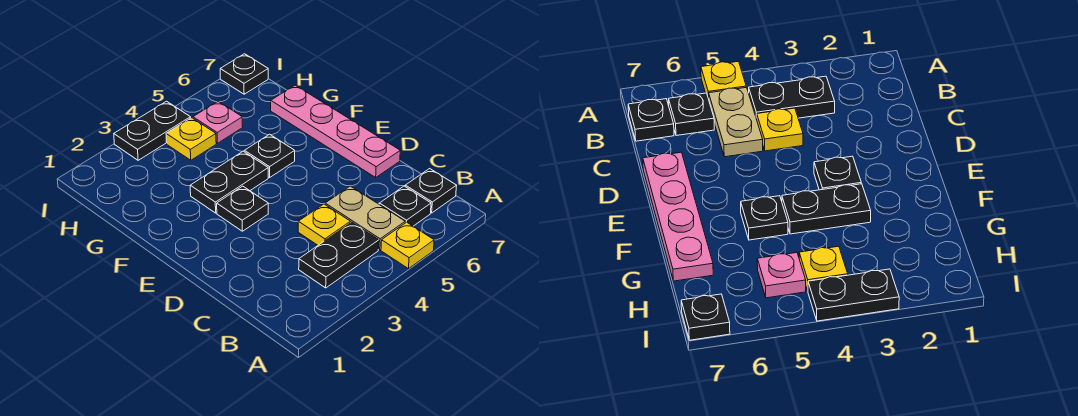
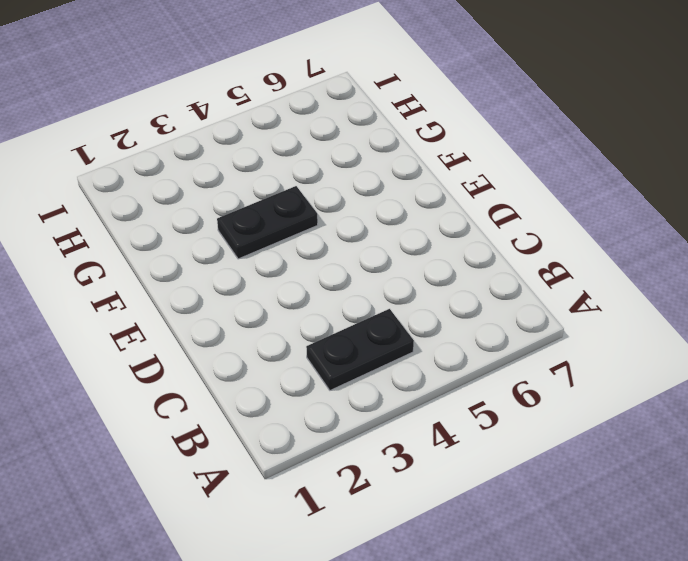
none -> yellow plate A5 level 1
none -> tan plate B5:C5 level 1
none -> black plate B6 level 1

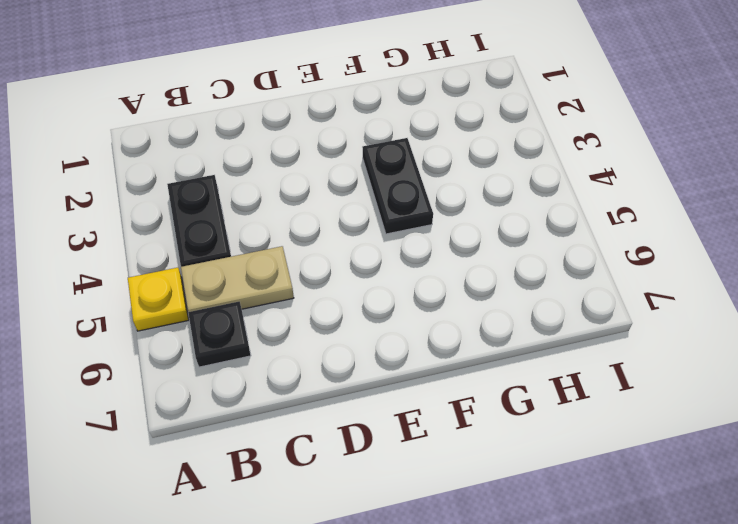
none -> black plate B7 level 1
none -> yellow plate C4 level 1
none -> pink plate D7:G7 level 1

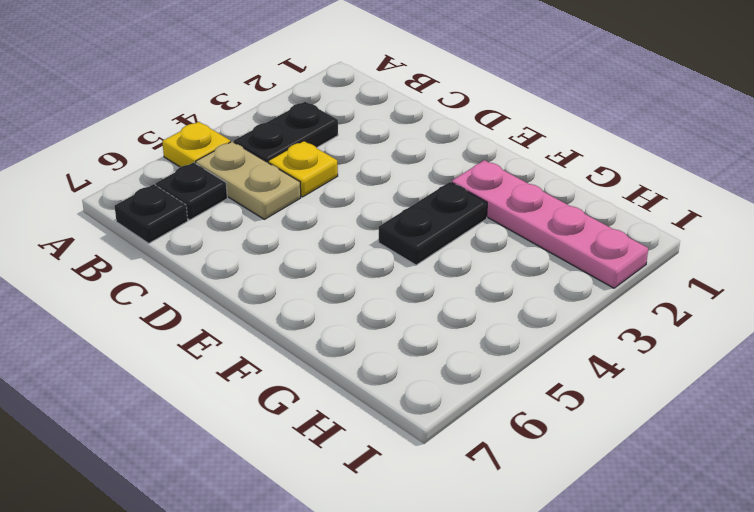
pink plate F2:I2 level 1 -> pink plate D7:G7 level 1
none -> black plate E3 level 1
none -> black plate F5 level 1
none -> yellow plate H4 level 1

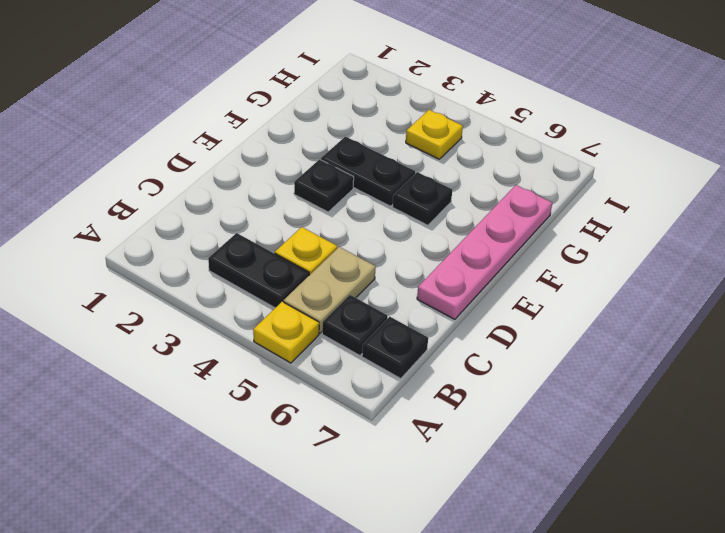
none -> pink plate H5 level 1
none -> black plate I3:I4 level 1
none -> black plate I7 level 1

